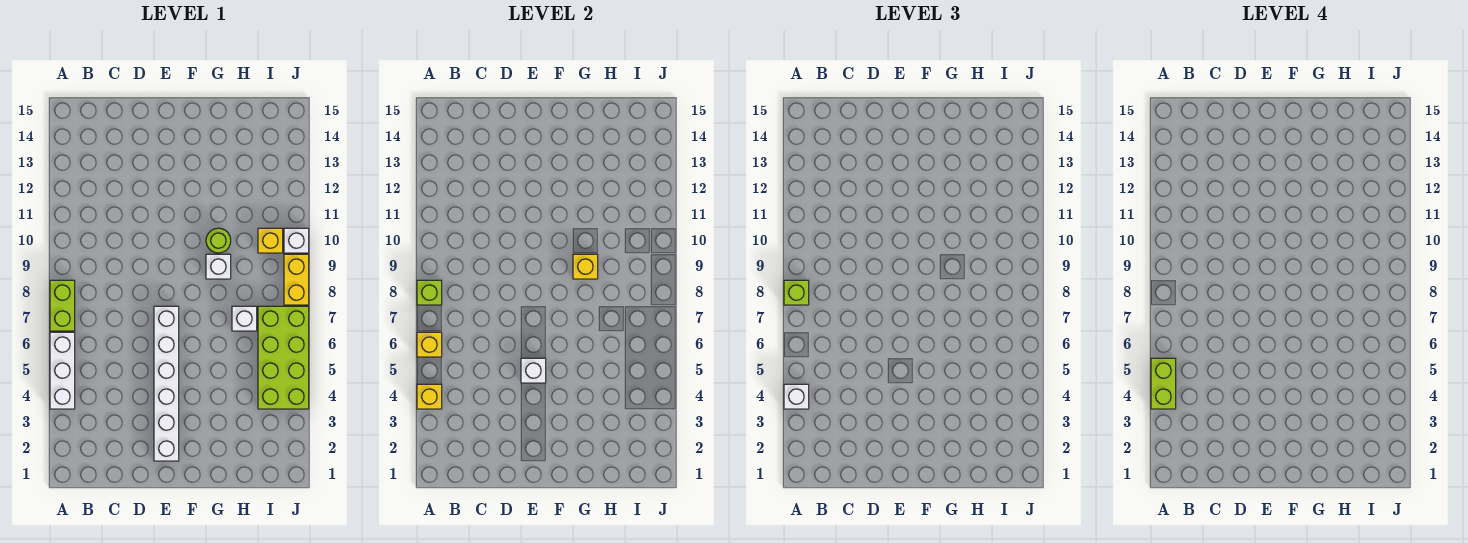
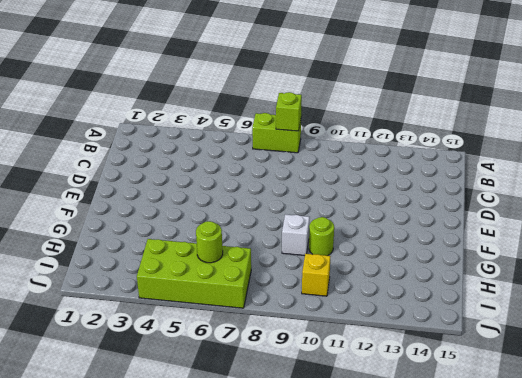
lime round brick I6 level 2 -> none
none -> white brick A4:A6 level 1
none -> white brick E2:E7 level 1
none -> white brick H7 level 1

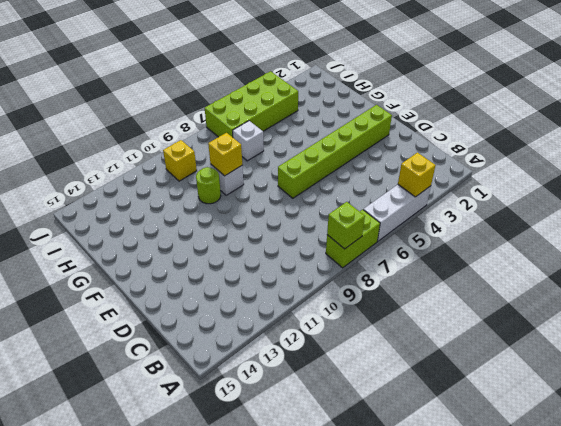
lime brick E2:E7 level 1 -> white brick E2:E7 level 1
none -> yellow brick J8:J9 level 1
none -> white brick J10 level 1
none -> yellow brick A6 level 2

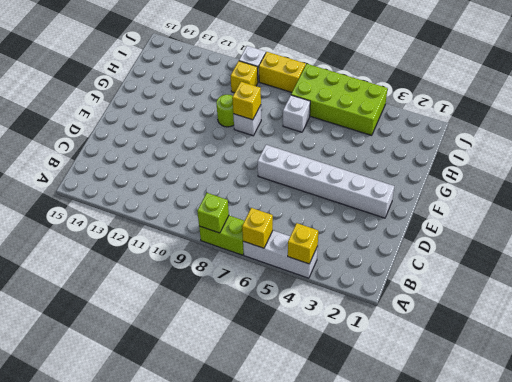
none -> white brick E5 level 2
none -> white brick A4 level 3
none -> lime brick A8 level 3

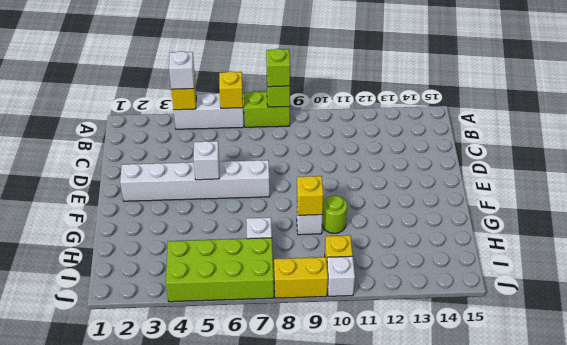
none -> lime brick A4:A5 level 4

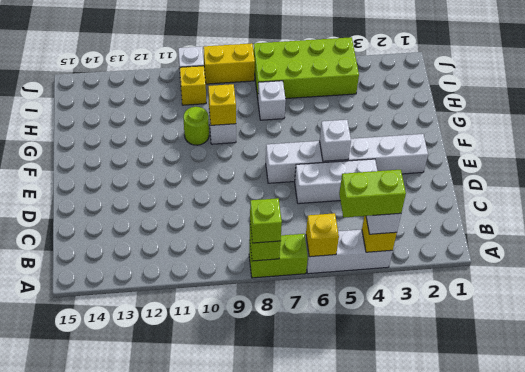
white brick D4:D6 level 1 -> none

